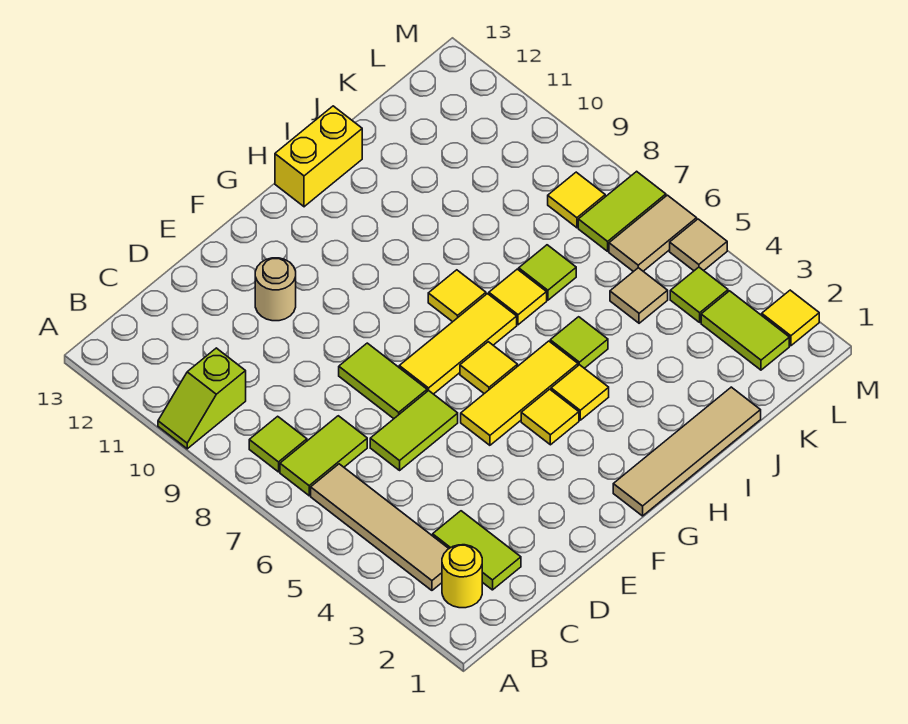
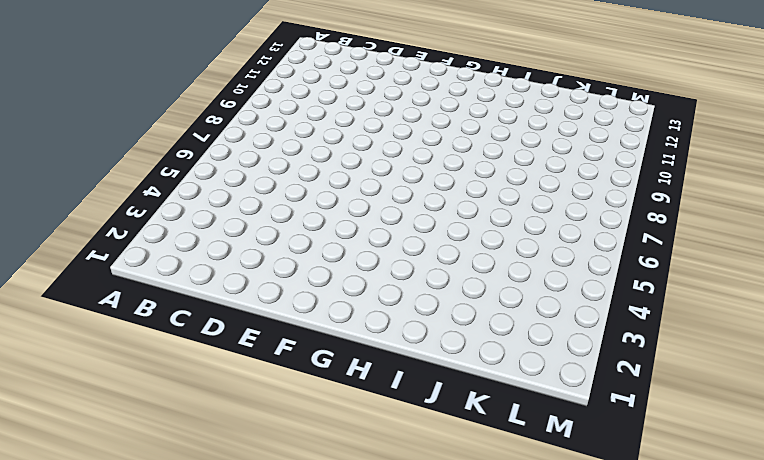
none -> lime slope A10:B10 level 1 top B
none -> yellow round brick B2 level 1
none -> tan tile B3:B6 level 1

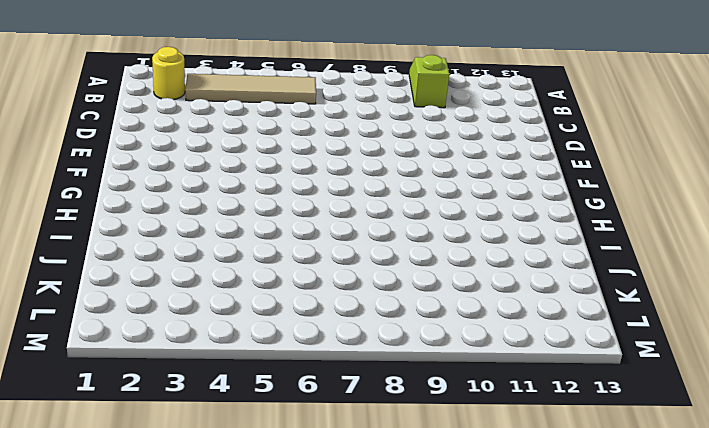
none -> lime tile B7:C7 level 1
none -> lime tile B8 level 1
none -> lime tile C2:C3 level 1

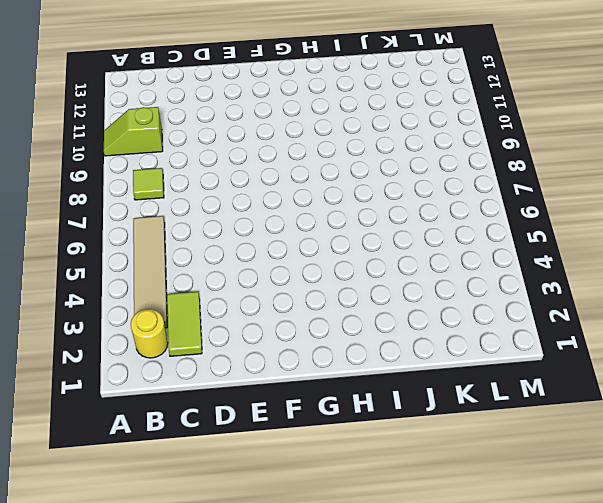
none -> lime tile B7:C7 level 1
none -> lime tile D6:E6 level 1
none -> lime tile E7:E8 level 1

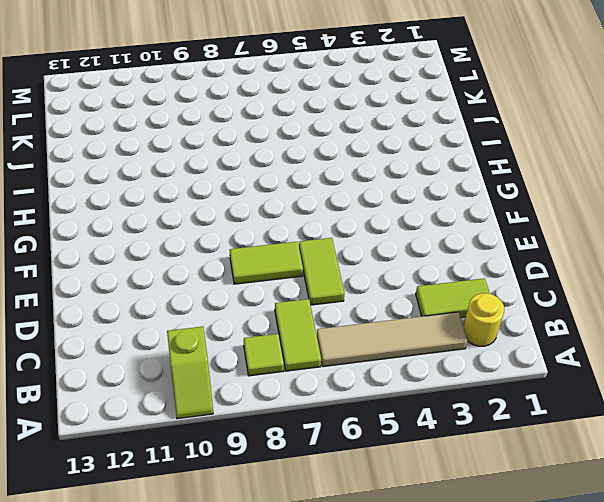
none -> tan round brick E11 level 1
none -> yellow tile F5:H5 level 1
none -> yellow tile F7:H7 level 1

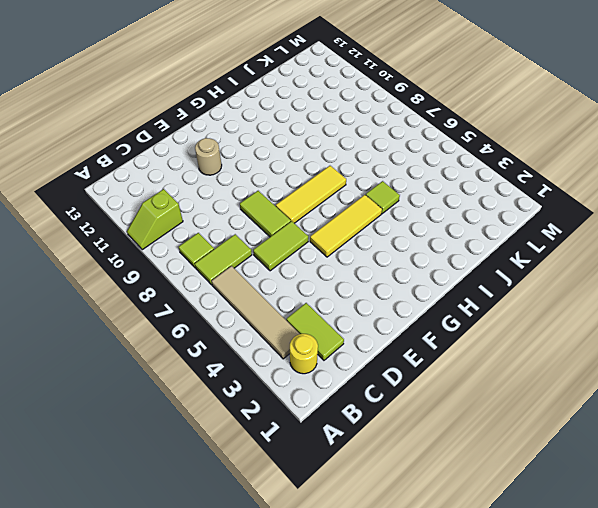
none -> tan tile G1:J1 level 1
none -> yellow tile G4 level 1
none -> yellow tile G6 level 1

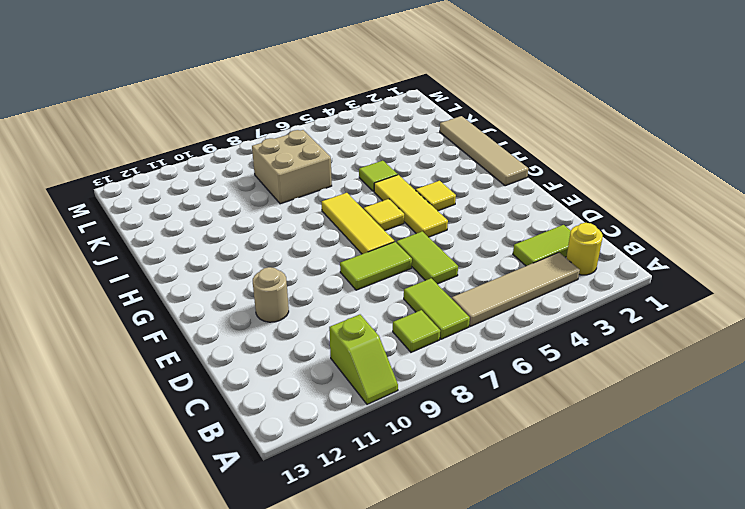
tan brick J7:K8 level 1 -> lime tile J7 level 1
none -> yellow tile H4 level 1
none -> yellow tile H8 level 1
none -> yellow brick H13:I13 level 1

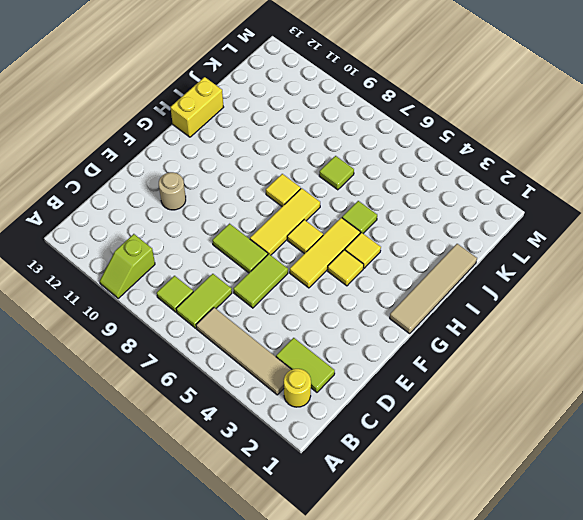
none -> yellow tile I7 level 1
none -> tan tile K5 level 1
none -> lime tile L2:L3 level 1

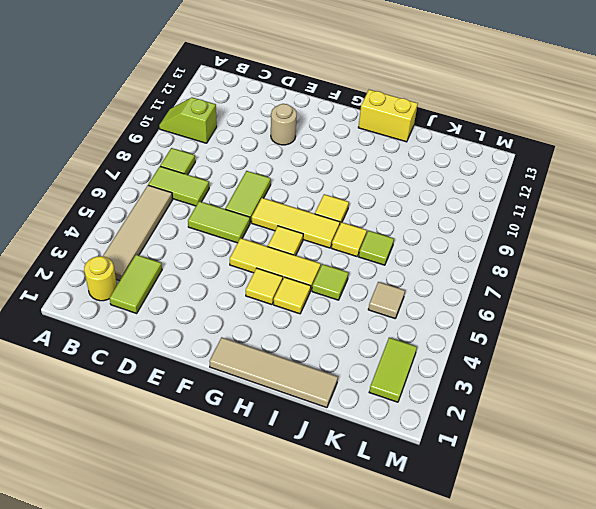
none -> lime tile L4 level 1
none -> tan tile L6:M6 level 1
none -> lime tile L7:M7 level 1

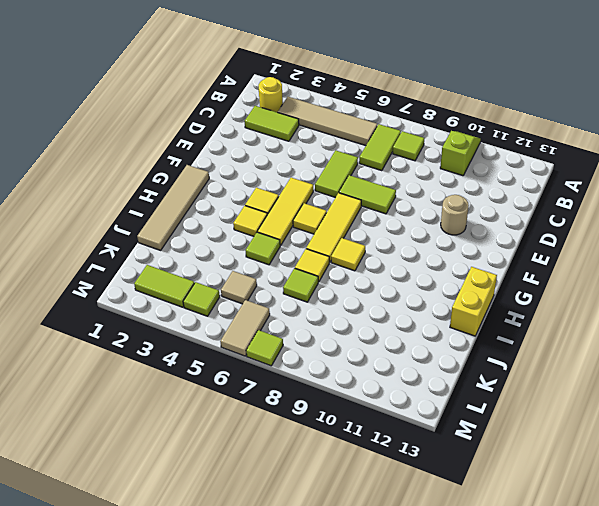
lime tile M7 level 1 -> lime tile L7:M7 level 1
none -> yellow tile L8 level 1
none -> yellow tile M2 level 1
none -> tan tile M5 level 1

